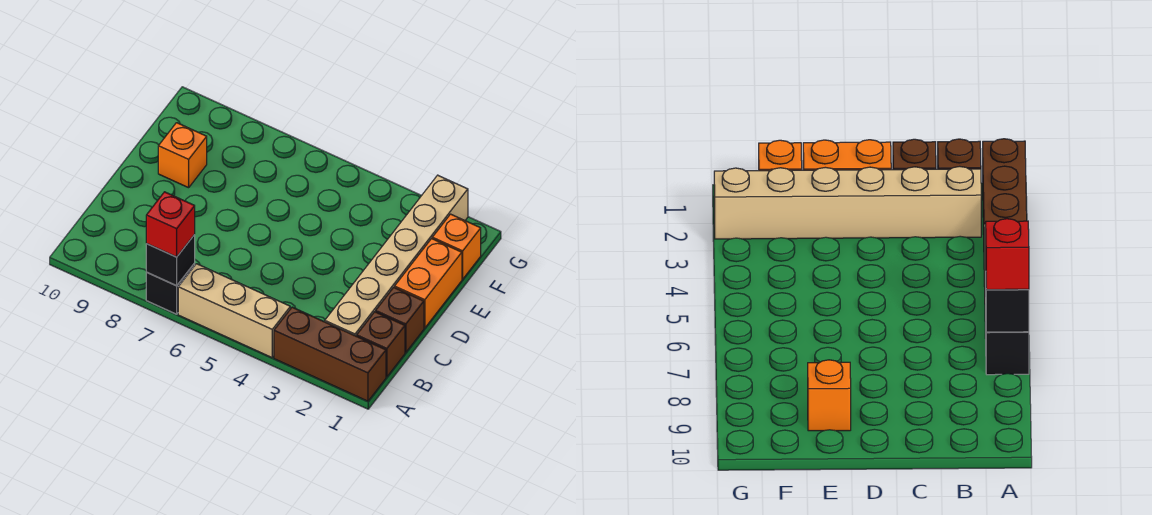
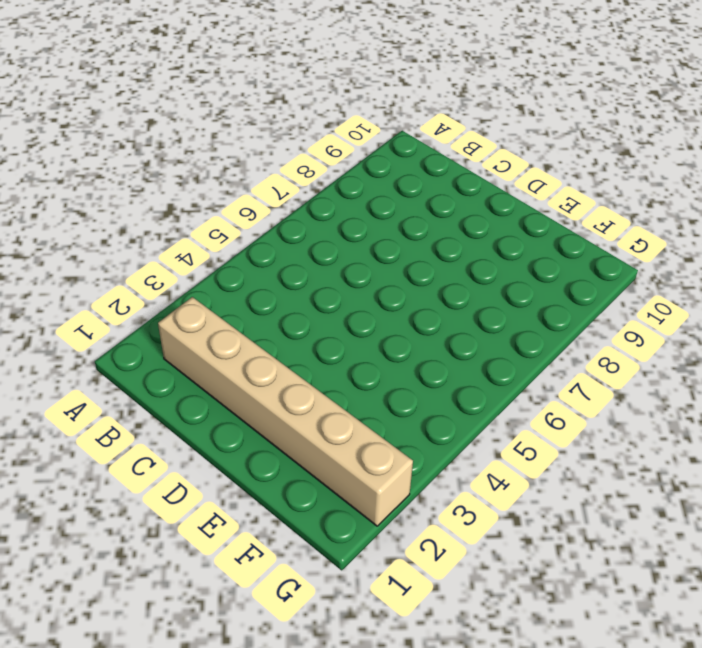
none -> brown brick A1:A3 level 1
none -> tan brick A4:A6 level 1

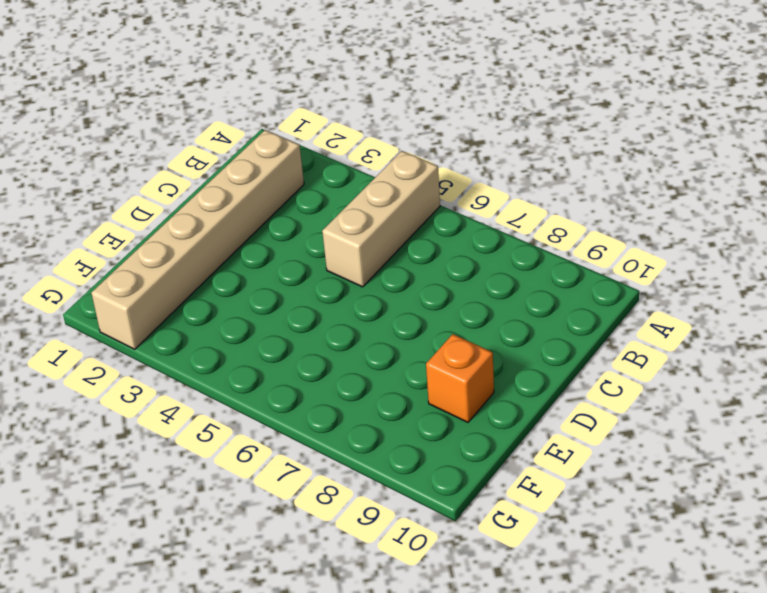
tan brick A5:C5 level 1 -> tan brick A4:A6 level 1
none -> brown brick A1:A3 level 1
none -> black brick A7 level 1

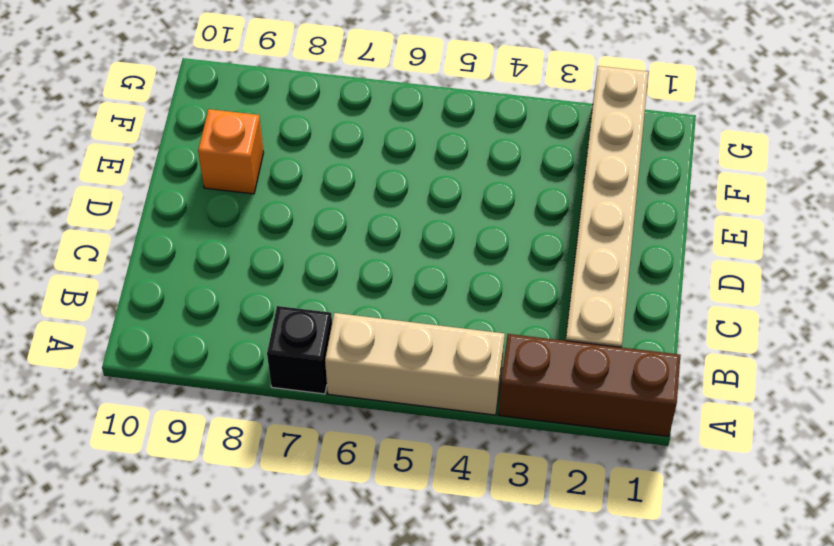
none -> brown brick B1 level 1
none -> brown brick C1 level 1

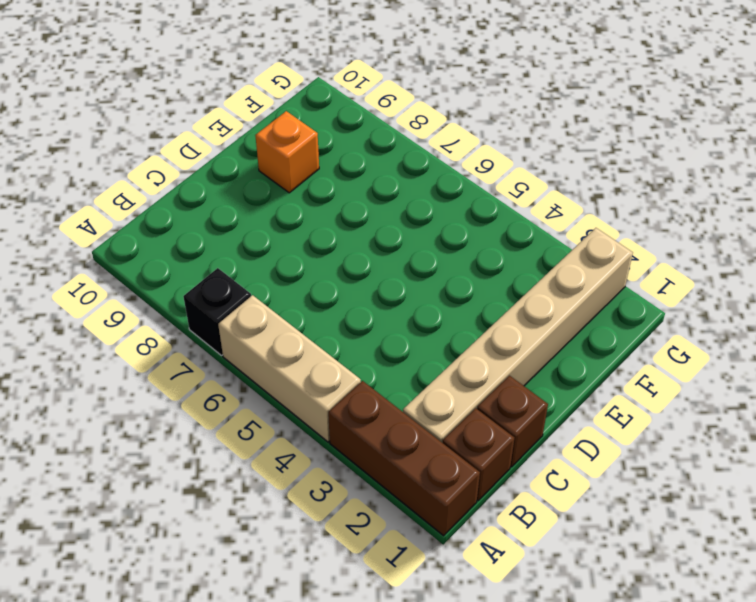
none -> orange brick D1:E1 level 1
none -> orange brick F1 level 1

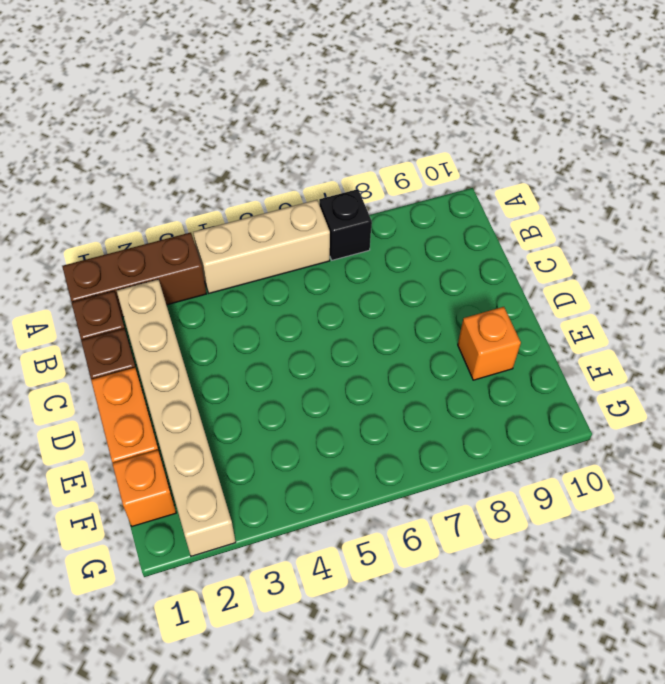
none -> black brick A7 level 2
none -> red brick A7 level 3

